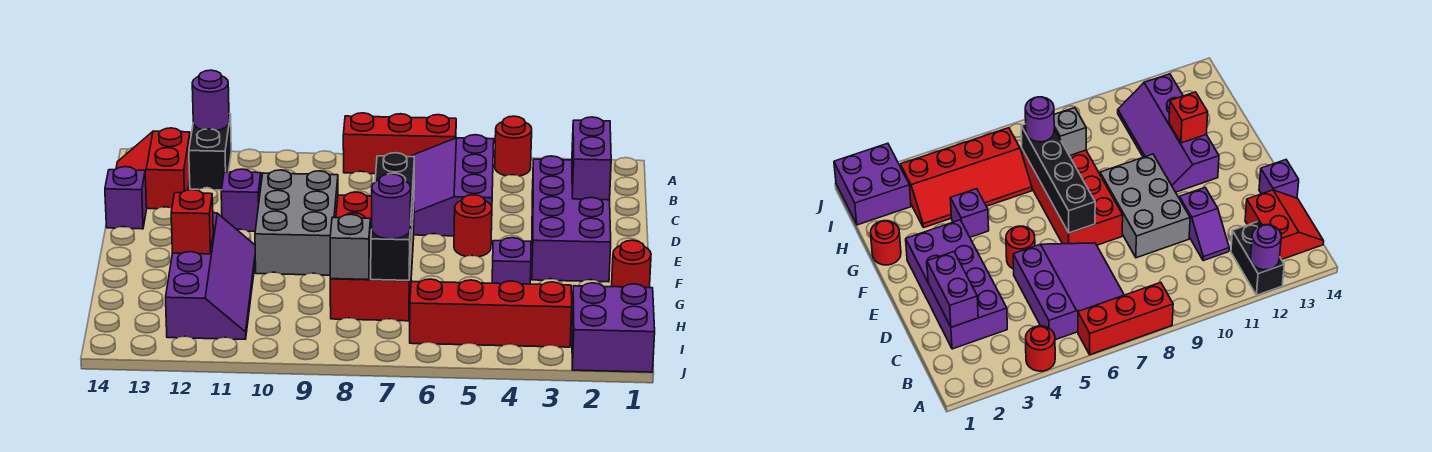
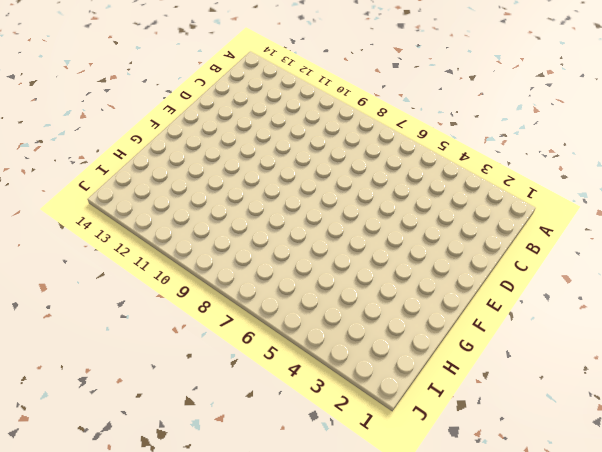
none -> red round brick A4 level 1
none -> red brick A6:A8 level 1
none -> black brick A12:B12 level 1

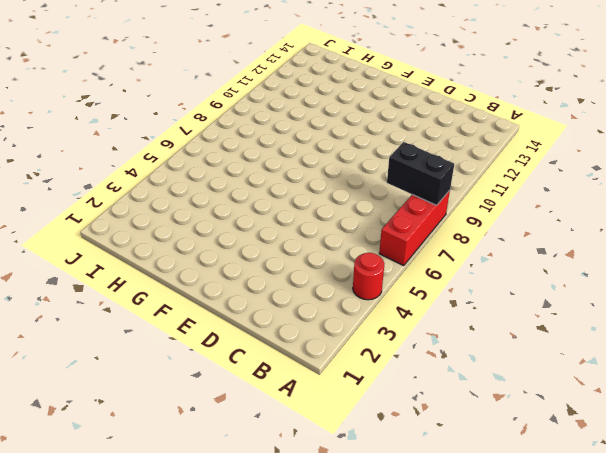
black brick A8:B8 level 2 -> black brick A12:B12 level 1
none -> purple slope B5:D7 level 1 top 5
none -> red slope B13:C14 level 1 top 13
none -> purple brick C2:F3 level 1

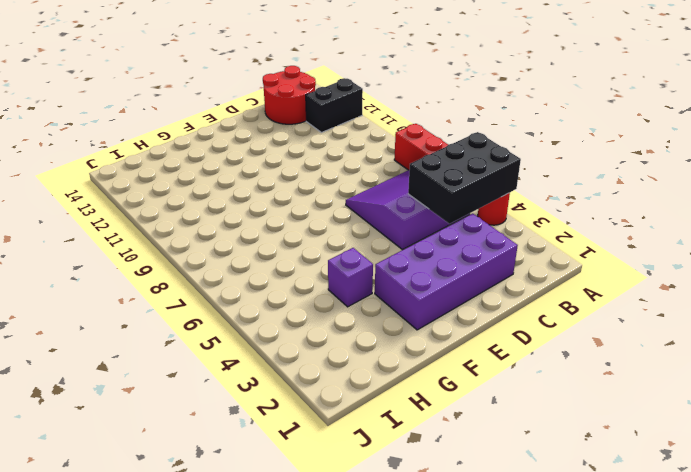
black brick A4:C5 level 2 -> none
red round brick B13:C14 level 1 -> red slope B13:C14 level 1 top 13
none -> purple slope C11:D11 level 1 top D
none -> grey brick D9:F10 level 1
none -> purple brick D14 level 1

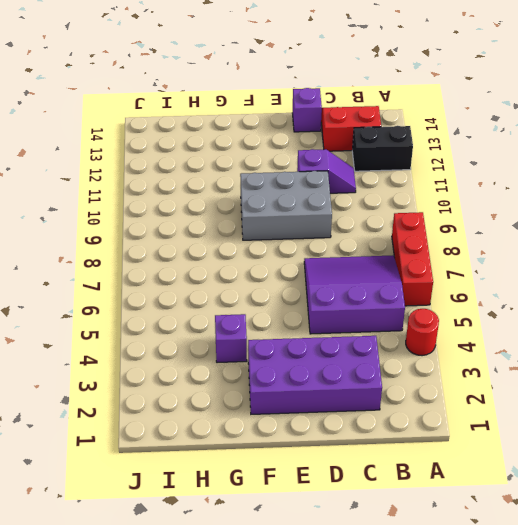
none -> red round brick E5 level 1
none -> red brick E7:H8 level 1
none -> purple slope F11:I12 level 1 top 12

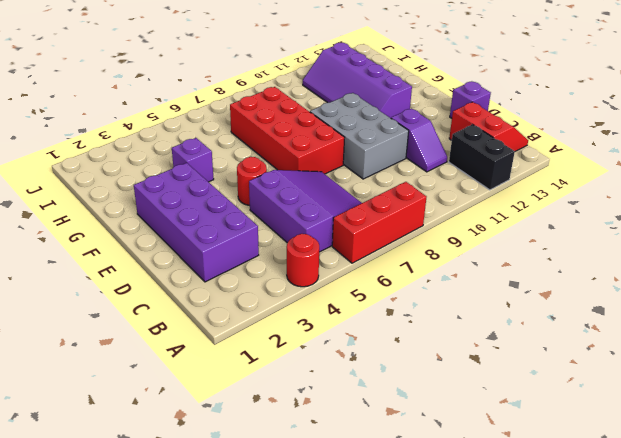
none -> red round brick G1 level 1
none -> red slope H3:I6 level 1 top I
none -> purple brick I1:J2 level 1

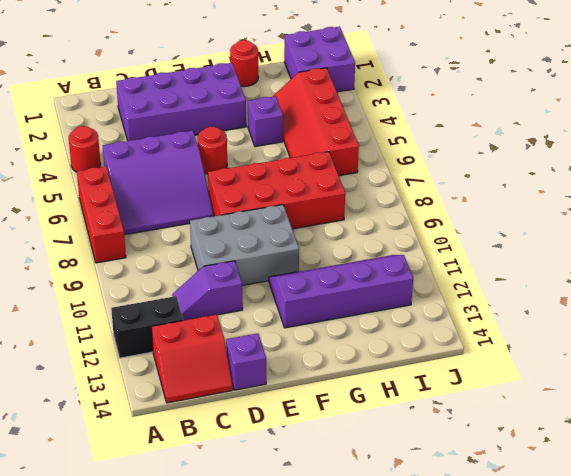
none -> purple round brick A12 level 2
none -> purple brick C2:D2 level 2
none -> black brick E7:H7 level 2

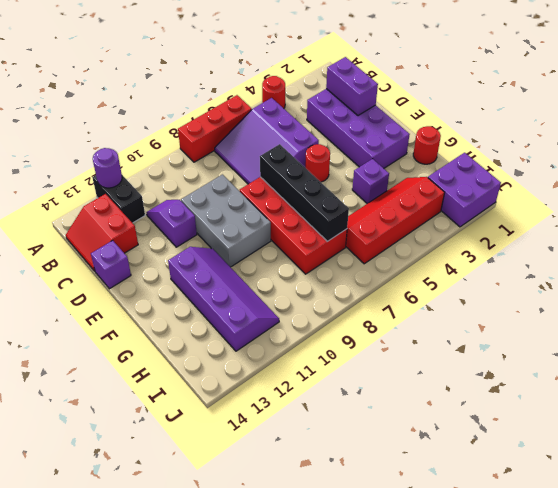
none -> red brick G12 level 2
none -> grey brick H8 level 2
none -> purple round brick H7 level 3

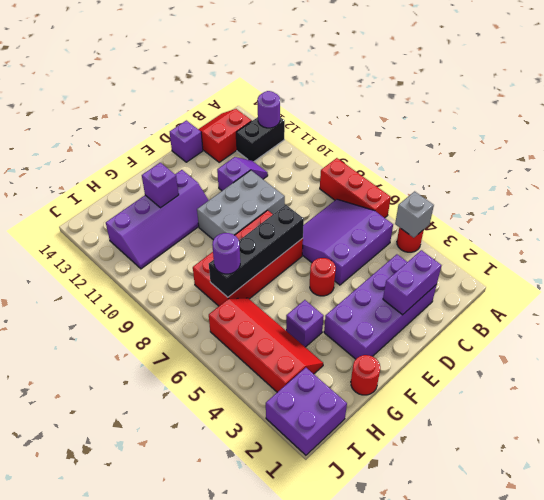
grey brick A4 level 2 -> grey brick H8 level 2
purple brick G12 level 2 -> red brick G12 level 2

